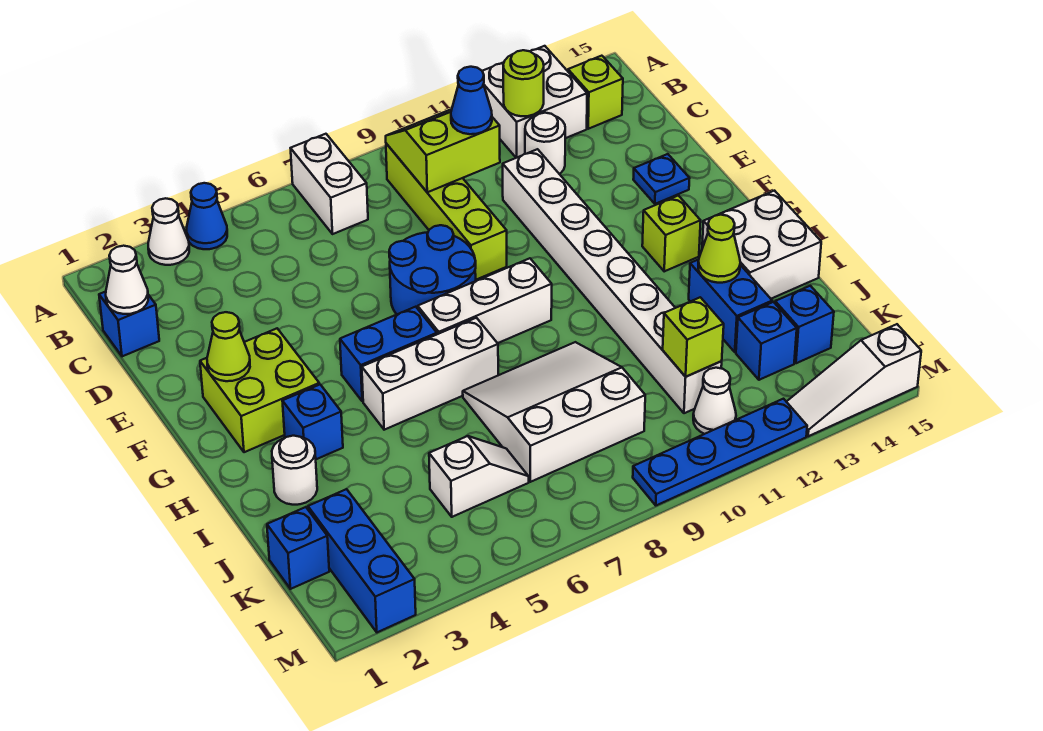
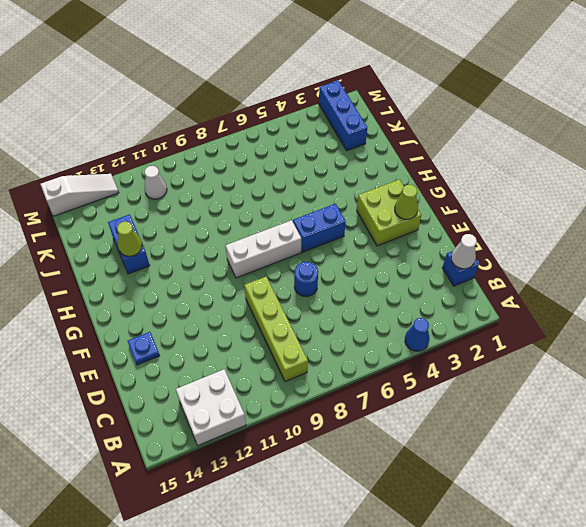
blue round brick E7 level 1 -> blue round brick E7:F8 level 1
none -> white cone A3 level 1
none -> white brick A7:B7 level 1
none -> lime brick B14 level 1
none -> white round brick C12 level 1

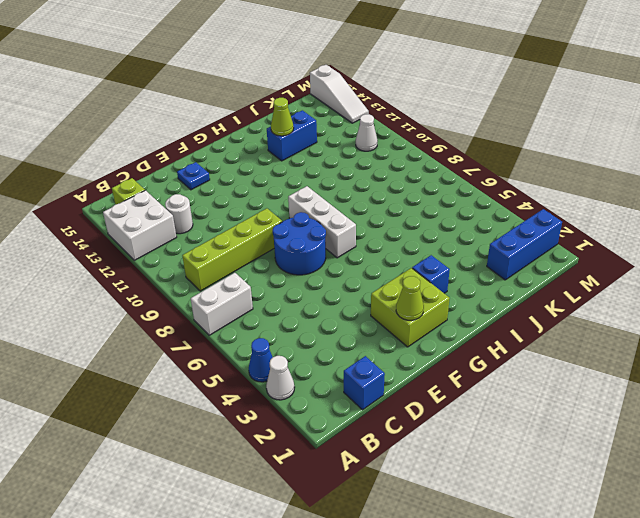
none -> white brick D11:K11 level 1
none -> blue brick G5:G6 level 1
none -> lime brick G13 level 1
none -> white brick H5:H7 level 1

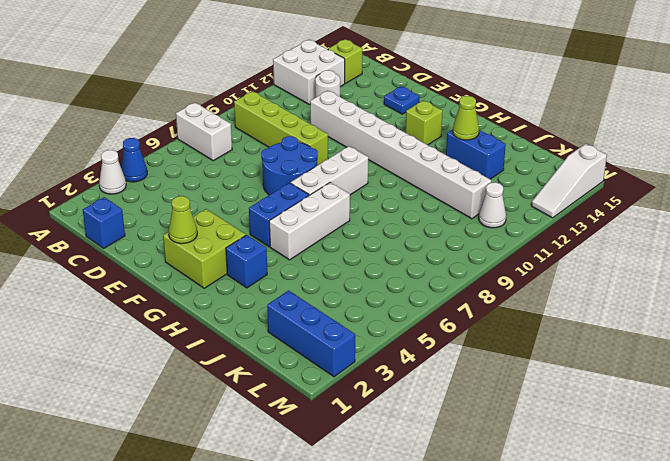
none -> white brick H14:I15 level 1
none -> white round brick I2 level 1
none -> white slope I7:K9 level 1 top K
none -> blue brick K1 level 1

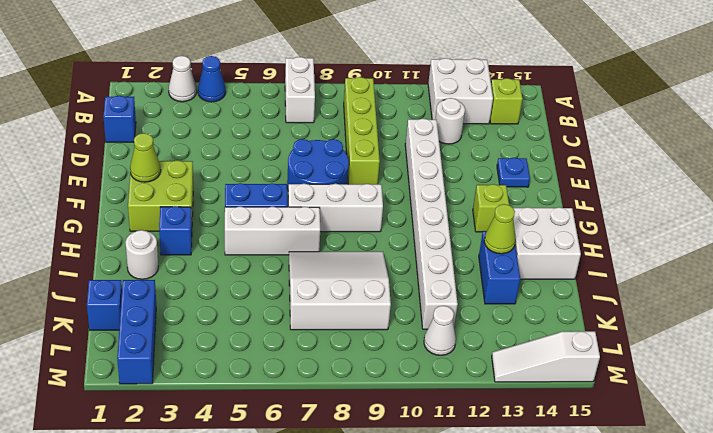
none -> white slope K5:K6 level 1 top 5
none -> blue brick K13 level 1
none -> blue brick K14 level 1
none -> blue plate M9:M12 level 1

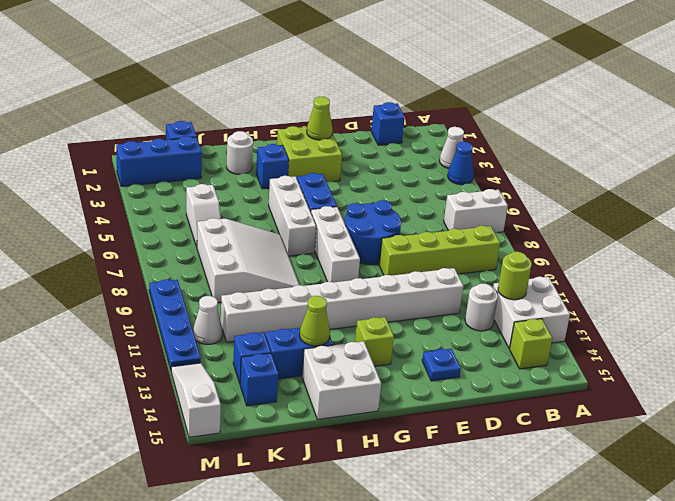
none -> lime slope B9:C10 level 2 top C
none -> white cone C1 level 2
none -> lime brick K11 level 2
none -> blue cone C10 level 3

